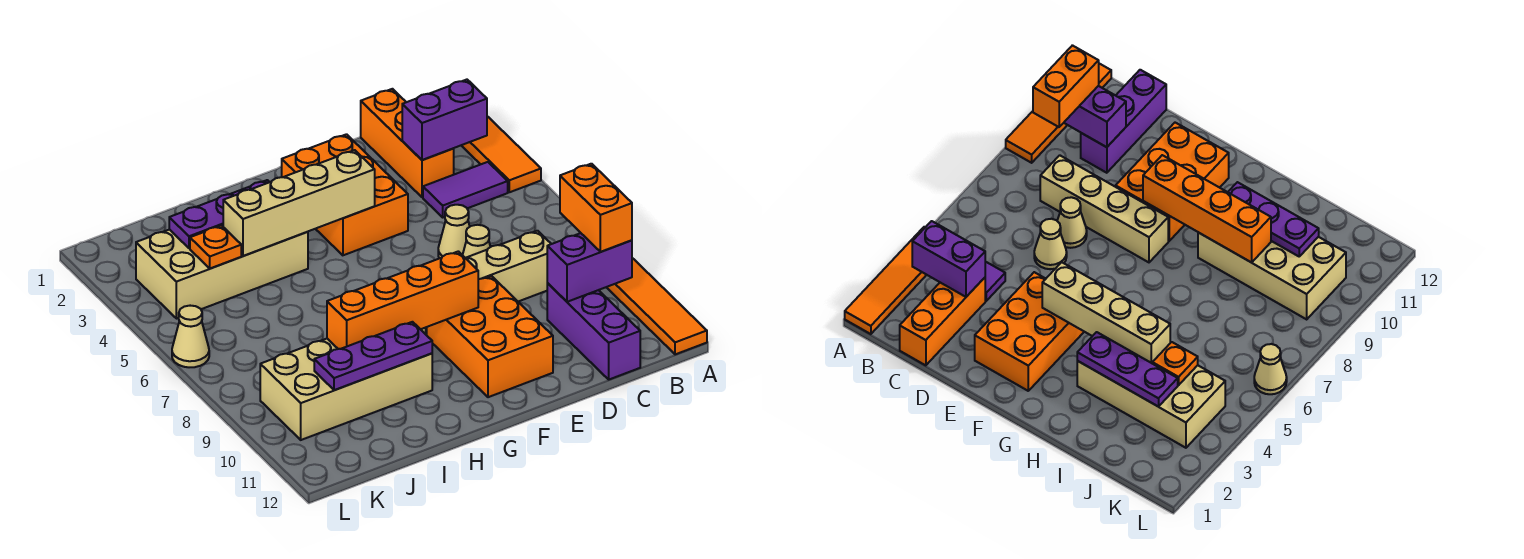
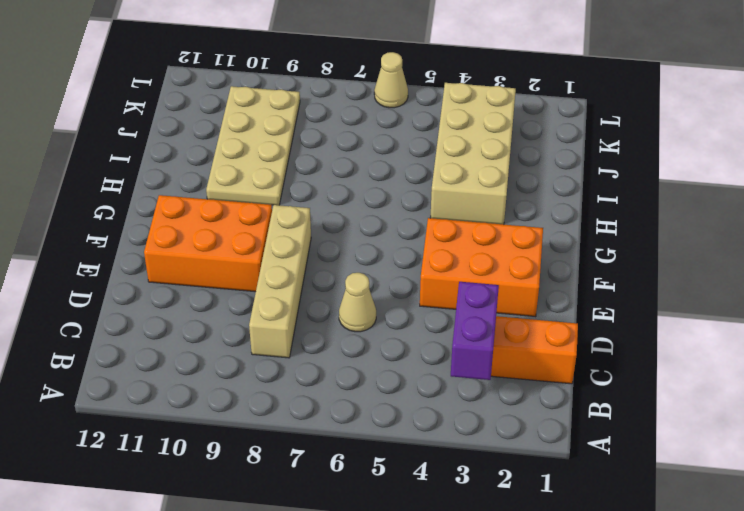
tan plate H9:K10 level 1 -> tan brick H9:K10 level 1
none -> orange tile A1:A4 level 1
none -> orange tile A9:A12 level 1
none -> purple tile B4:C4 level 1

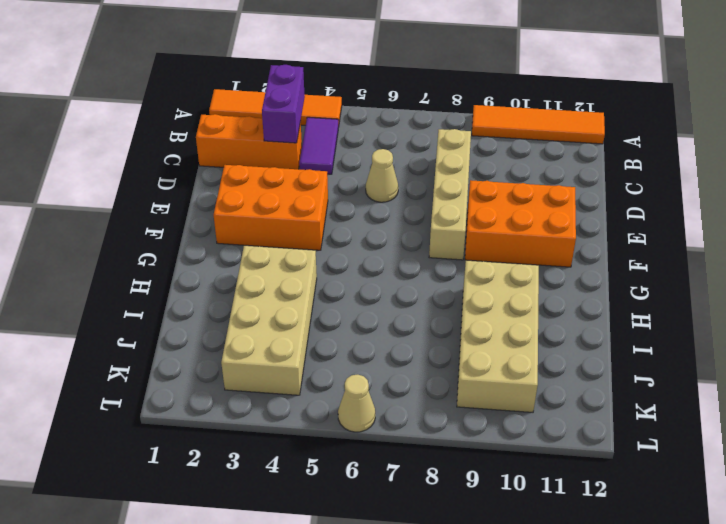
none -> purple brick C10:C12 level 1
none -> tan cone D7 level 1
none -> purple brick B10:C10 level 2

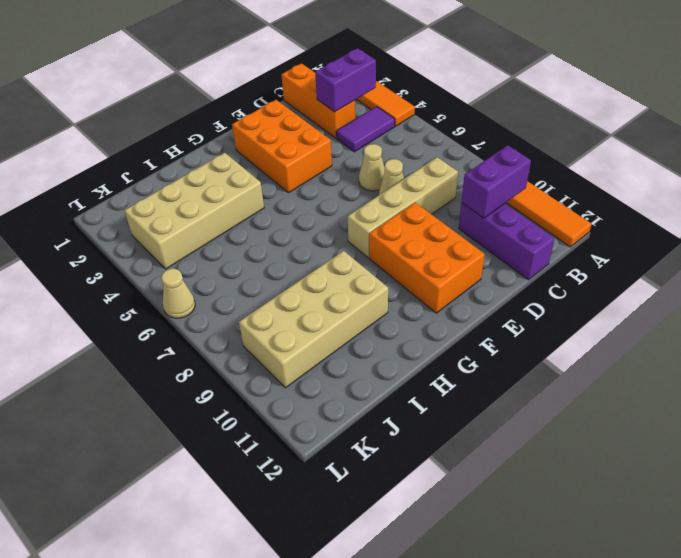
none -> tan brick F4:I4 level 2
none -> orange brick F9:I9 level 2
none -> purple plate H3:J3 level 2

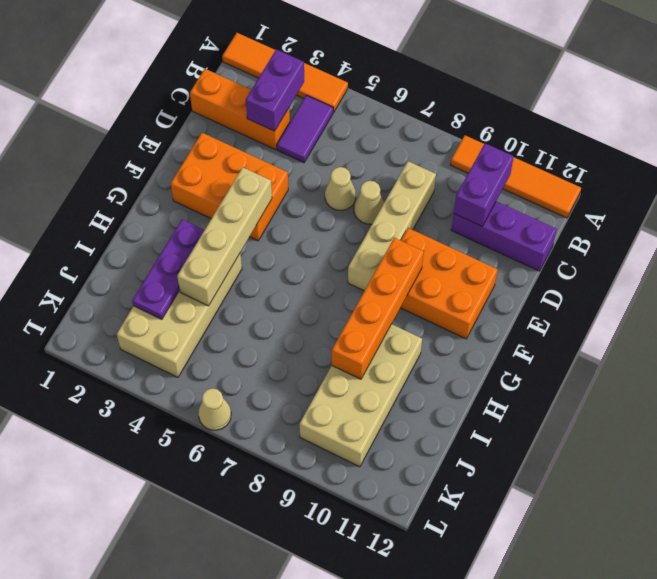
none -> purple plate H10:J10 level 2
none -> orange plate J4 level 2
none -> orange brick B9:B10 level 3

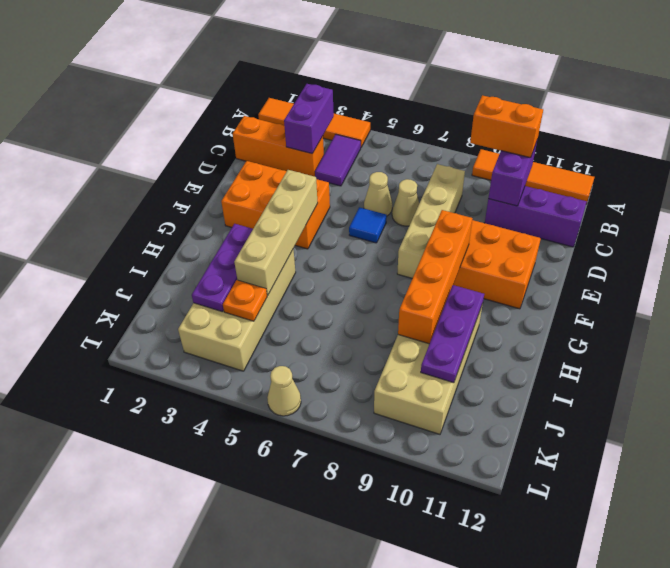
blue tile E6 level 1 -> none

